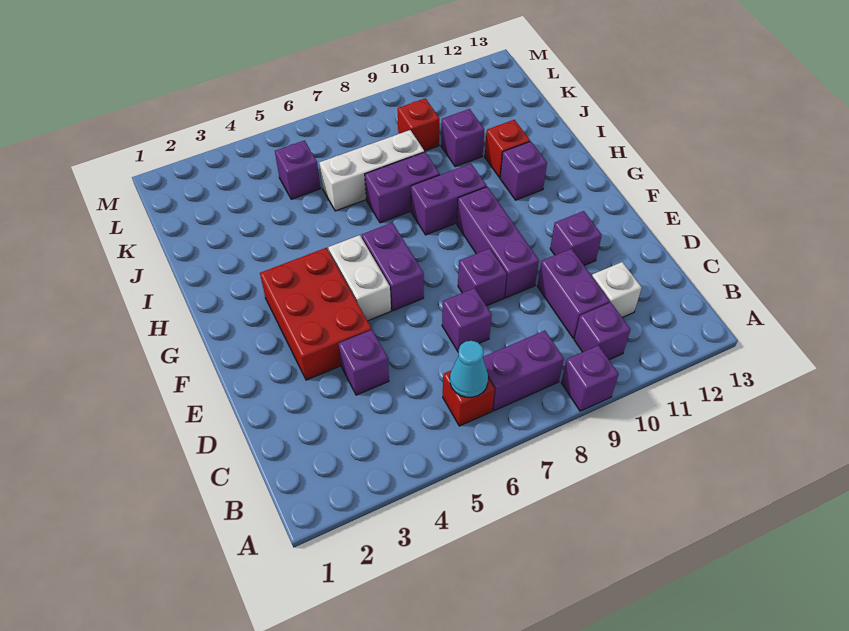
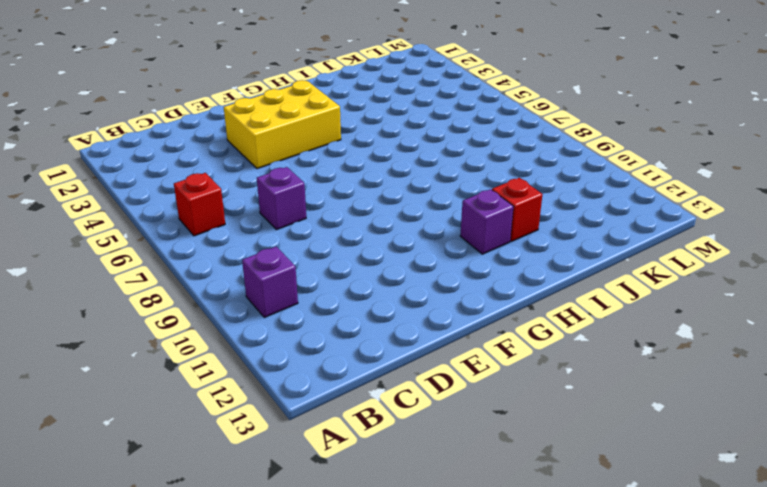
yellow brick E3:G4 level 1 -> red brick E3:G4 level 1
none -> purple brick A9 level 1
none -> purple brick B7:B8 level 1
none -> purple brick C10:D10 level 1

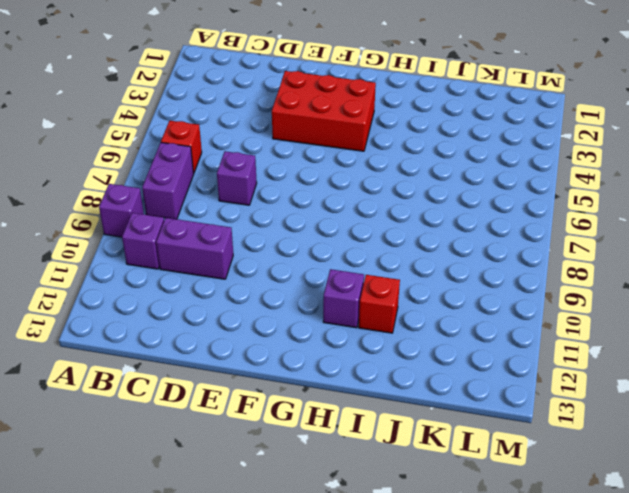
none -> white brick C11 level 1
none -> purple brick D4 level 1
none -> purple brick E8 level 1

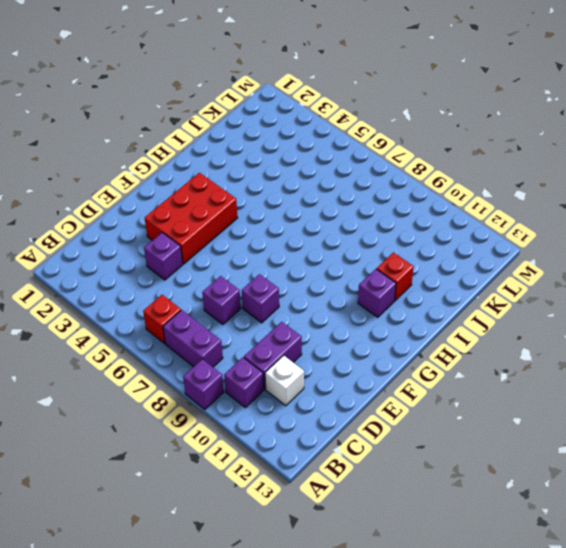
none -> purple brick E9:G9 level 1
none -> purple brick E11 level 1
none -> white brick F5:G5 level 1

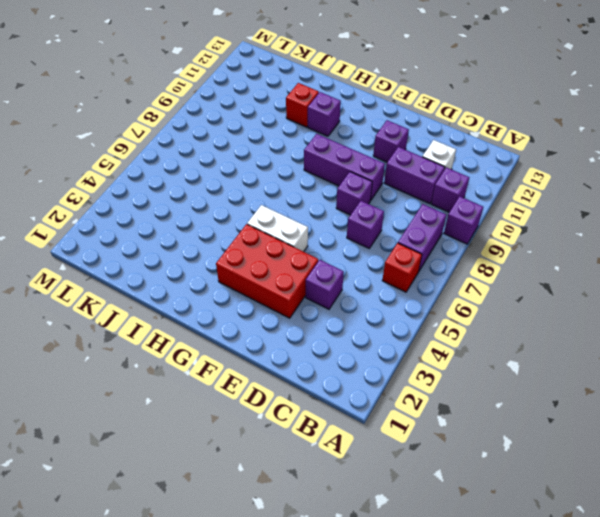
none -> purple brick F6:G6 level 1
none -> purple brick H8:H9 level 1
none -> purple brick I7:I8 level 1

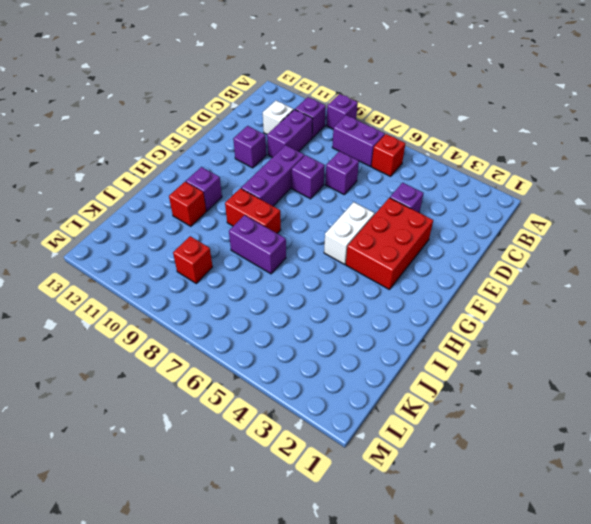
red brick H8:H9 level 1 -> purple brick H8:H9 level 1
none -> purple brick F6:G6 level 1
none -> white brick J6:J8 level 1
none -> purple brick J10 level 1

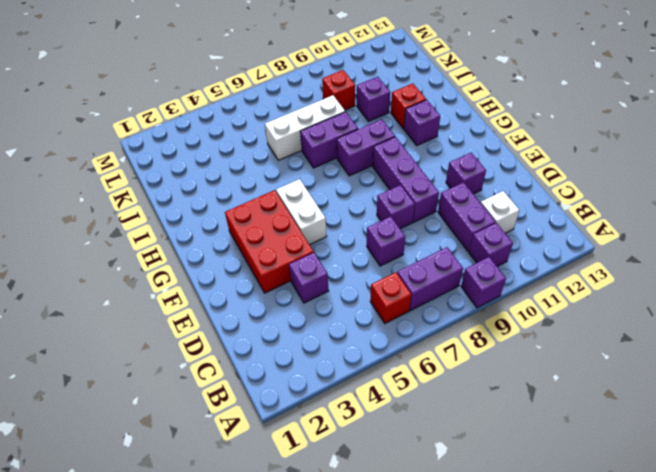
none -> purple brick F6:G6 level 1
none -> purple brick K5 level 1
none -> cyan cone B6 level 2

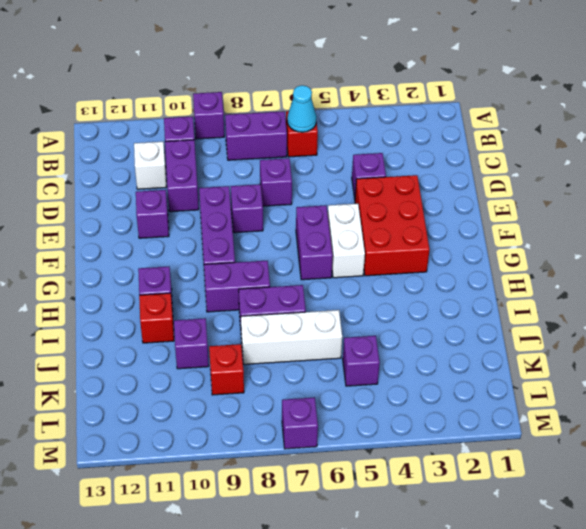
purple brick M7 level 1 -> none

